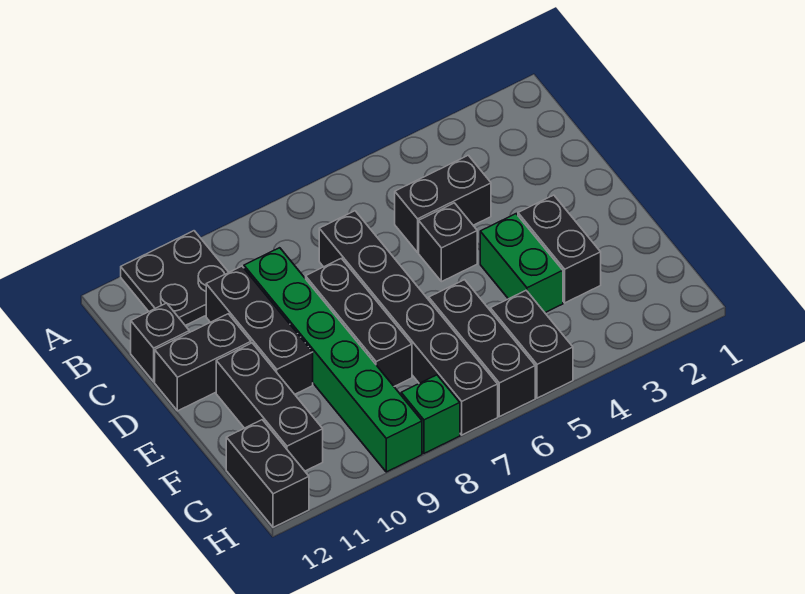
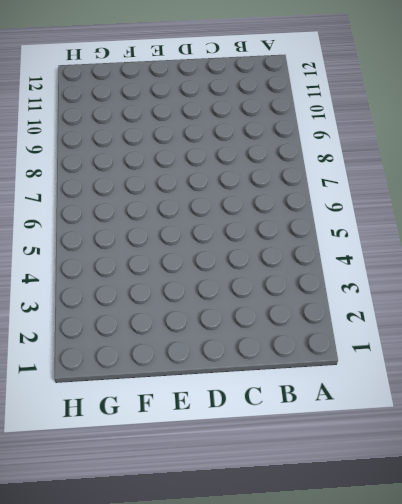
none -> black plate A10:B11 level 1
none -> black brick C4:C5 level 1
none -> black brick C7:H7 level 1

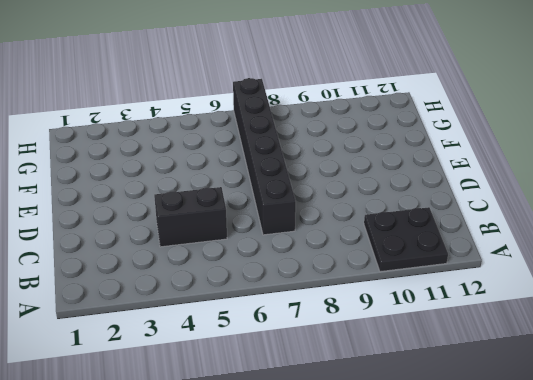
none -> green brick C9:H9 level 1
none -> black brick C10:E10 level 1
none -> black brick C12 level 1

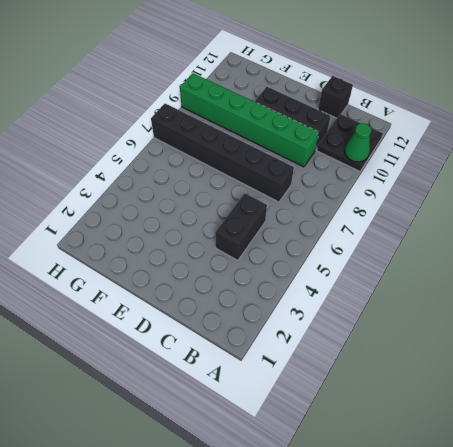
green cone A10 level 2 -> none
none -> black brick D5 level 1
none -> black brick D8:F8 level 1
none -> black brick D11:D12 level 1

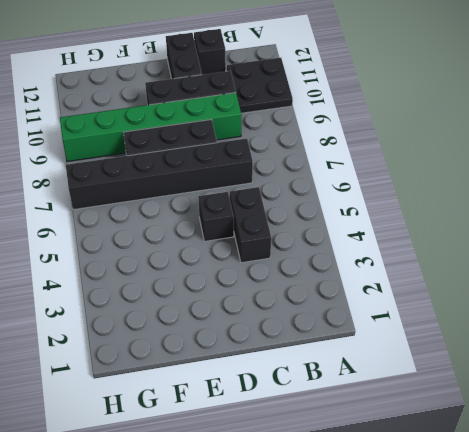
none -> black brick E3:F3 level 1
none -> green brick E4:F4 level 1
none -> black brick E11:G11 level 1

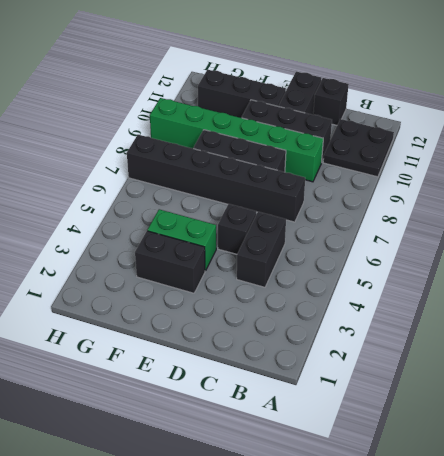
none -> black brick F6:H6 level 1
none -> black brick G5:H5 level 1
none -> black brick G12:H12 level 1

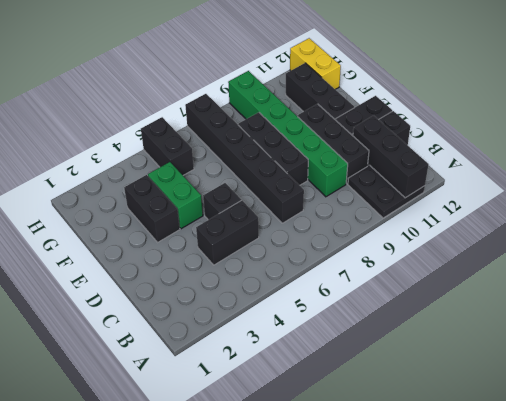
black brick A11:C11 level 2 -> black brick F6:H6 level 1
yellow brick G12:H12 level 1 -> black brick G12:H12 level 1
none -> green brick H8 level 1

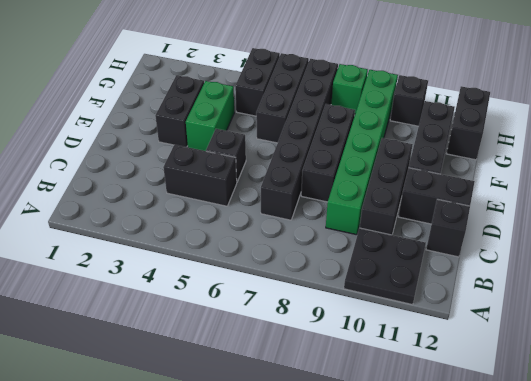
black brick H10 level 1 -> none

